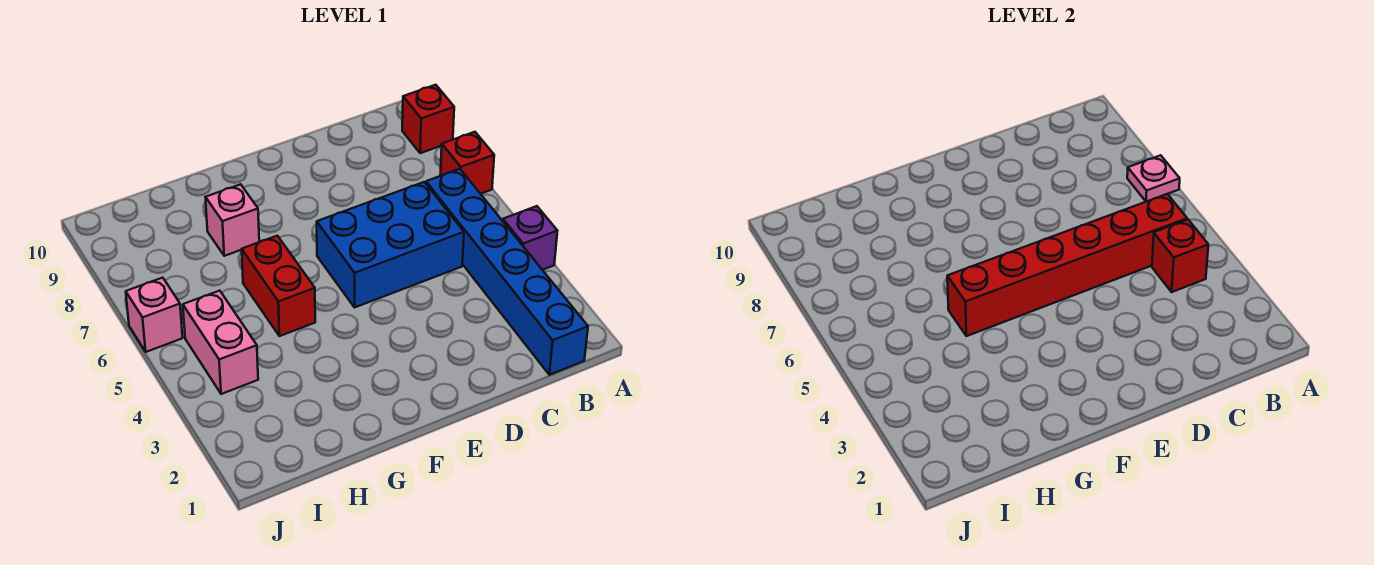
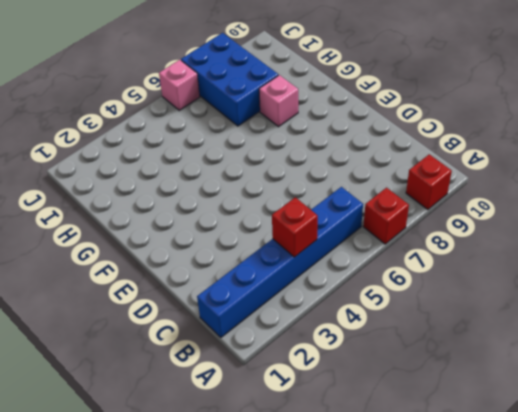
blue brick H7:J8 level 1 -> blue brick C5:E6 level 1
none -> purple brick A4 level 1
none -> red brick G5:G6 level 1
none -> pink brick I4:I5 level 1

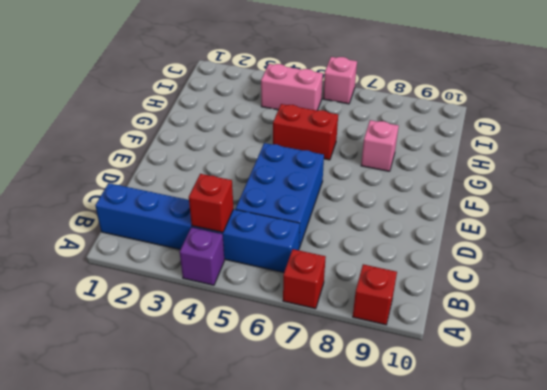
none -> pink plate A7 level 2
none -> red brick B5:G5 level 2

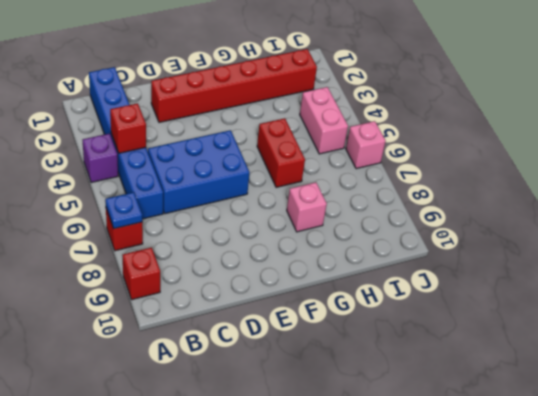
blue plate A7 level 2 -> pink plate A7 level 2
red brick D2:I2 level 1 -> red brick B5:G5 level 2

